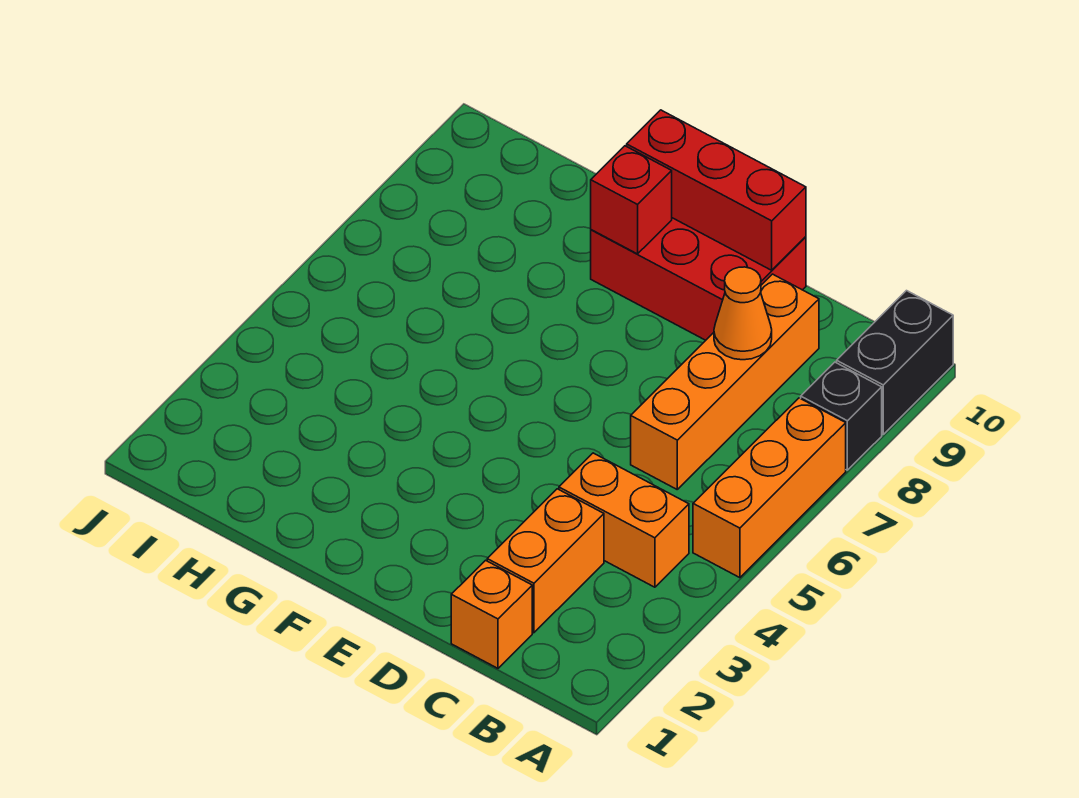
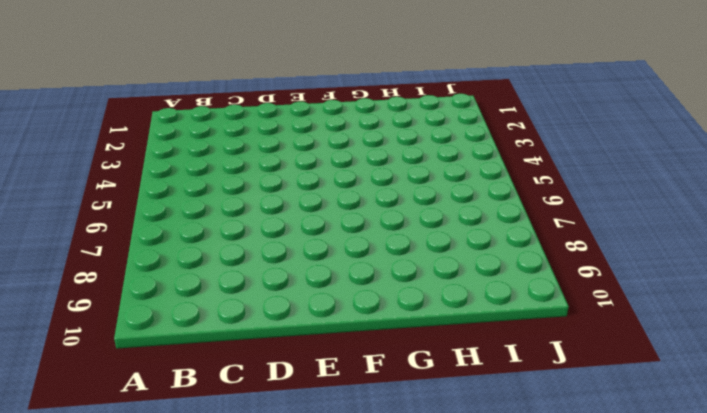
none -> orange brick A5:A7 level 1
none -> black brick A8 level 1

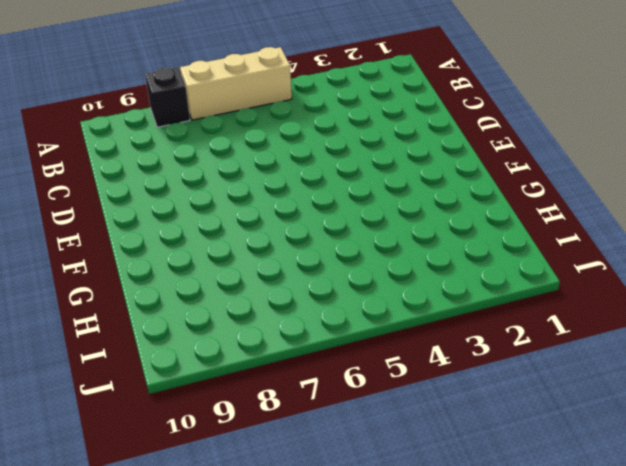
tan brick A5:A7 level 1 -> orange brick A5:A7 level 1
none -> black brick A9:A10 level 1
none -> orange brick B4:C4 level 1

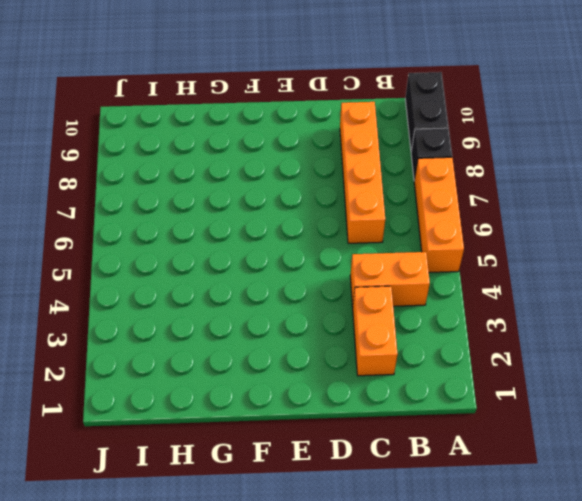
none -> orange brick C1 level 1
none -> red brick D9:F10 level 1

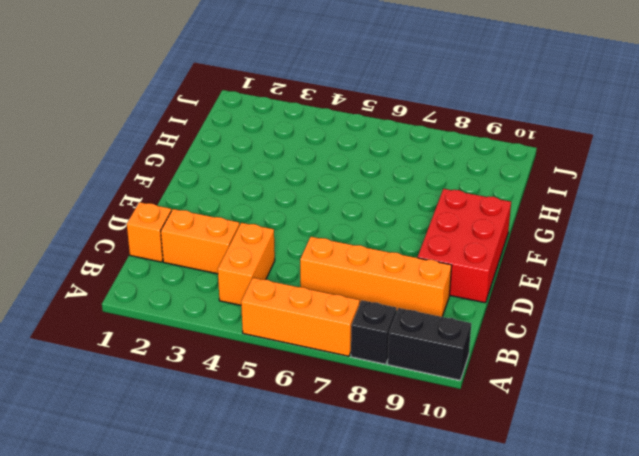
none -> orange cone C8 level 2
none -> red brick D10:F10 level 2

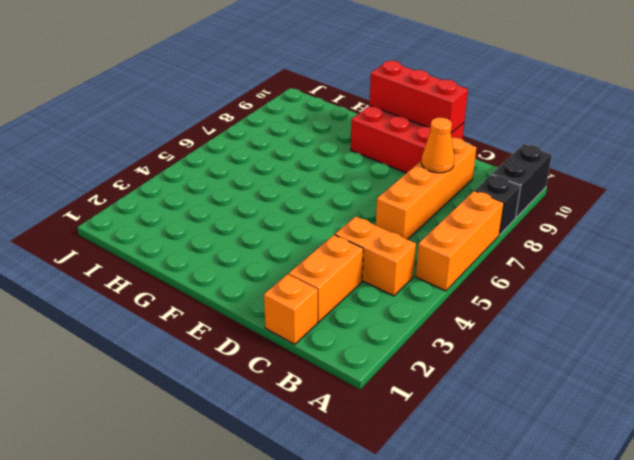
none -> red brick F9 level 2

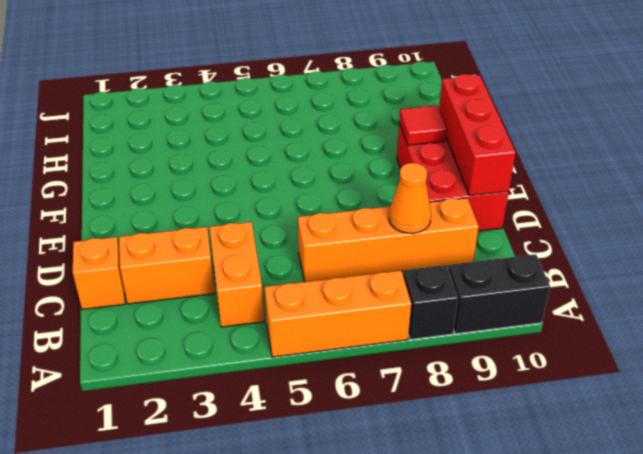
red tile F9 level 2 -> red brick F9 level 2

